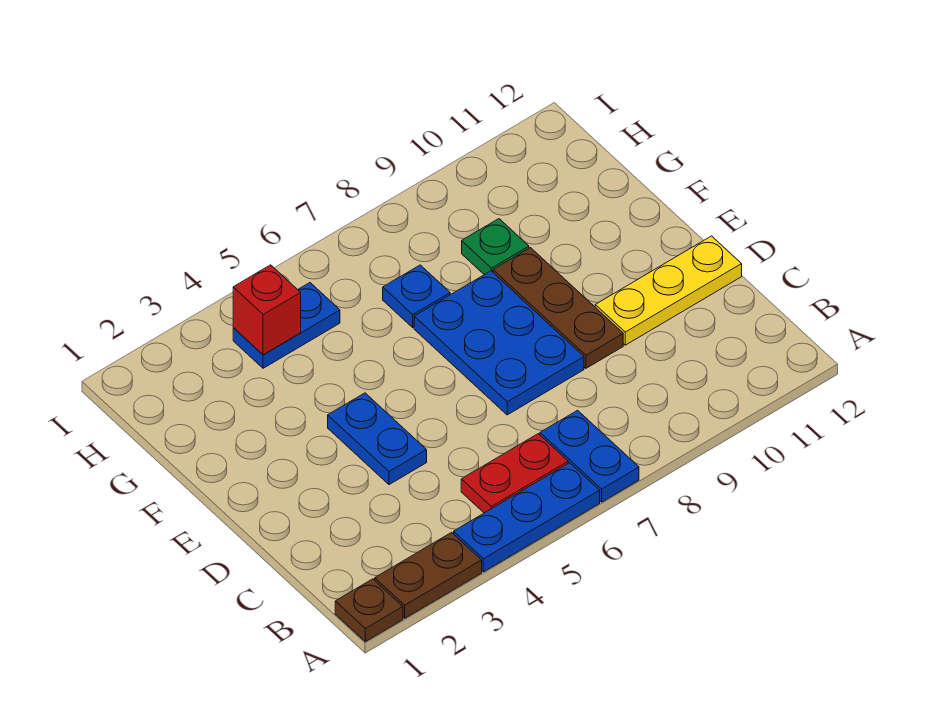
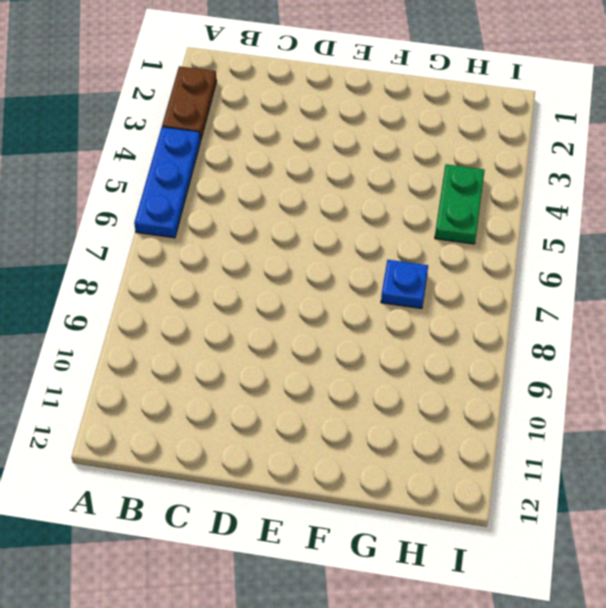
green plate H4:H5 level 1 -> blue plate H4:H5 level 1
none -> brown plate A1 level 1
none -> blue plate A7:B7 level 1
none -> red plate B5:B6 level 1

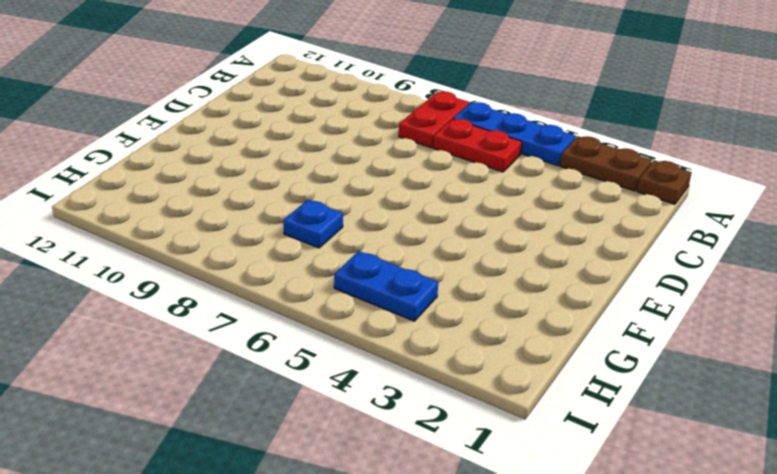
red plate A7:B7 level 1 -> blue plate A7:B7 level 1
none -> blue plate D4:E4 level 1
none -> blue plate D7:F8 level 1
none -> brown plate D9:F9 level 1

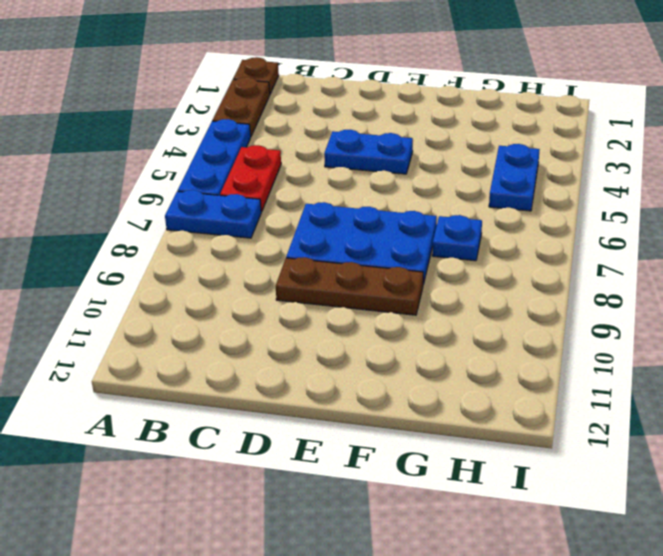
none -> yellow plate D10:D12 level 1
none -> green plate G9 level 1
none -> red brick H4 level 2

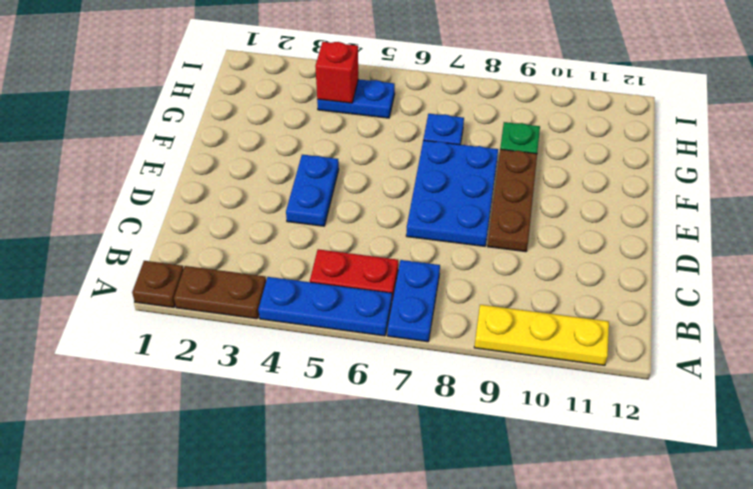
yellow plate A9:A11 level 1 -> yellow plate D10:D12 level 1

